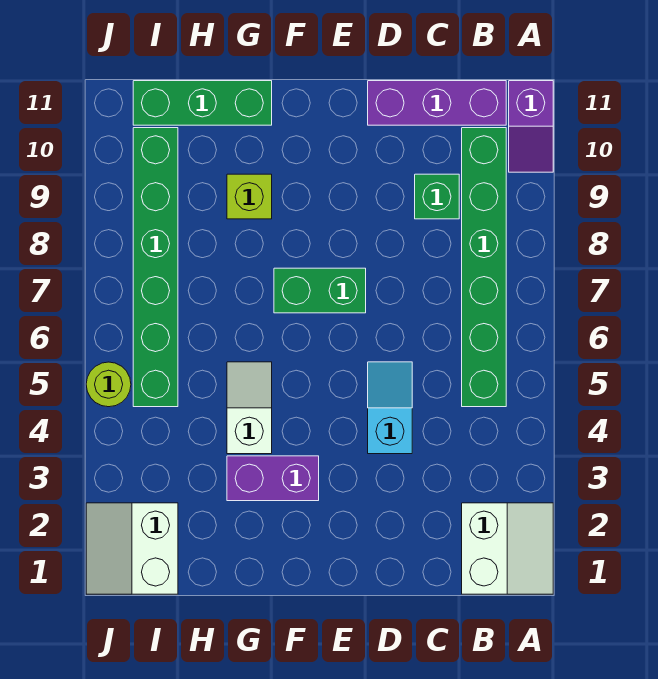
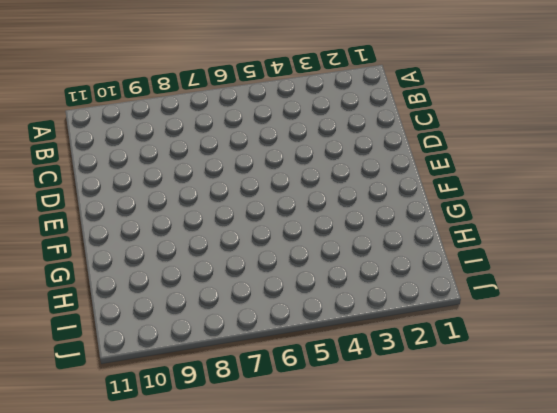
none -> white slope A1:B2 level 1 top B
none -> purple slope A10:A11 level 1 top 11
none -> green brick B5:B10 level 1

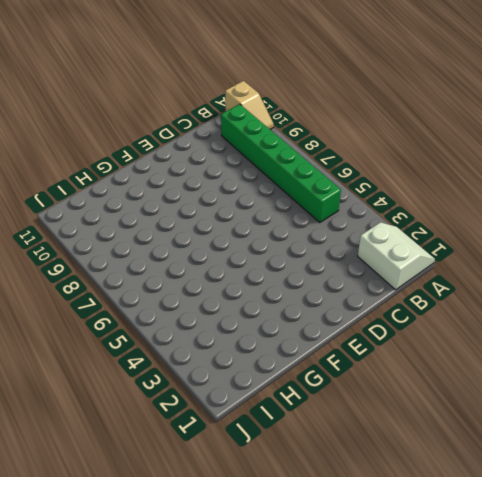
tan slope A10:A11 level 1 top 11 -> purple slope A10:A11 level 1 top 11
none -> purple brick B11:D11 level 1
none -> green brick C9 level 1
none -> cyan slope D4:D5 level 1 top 4

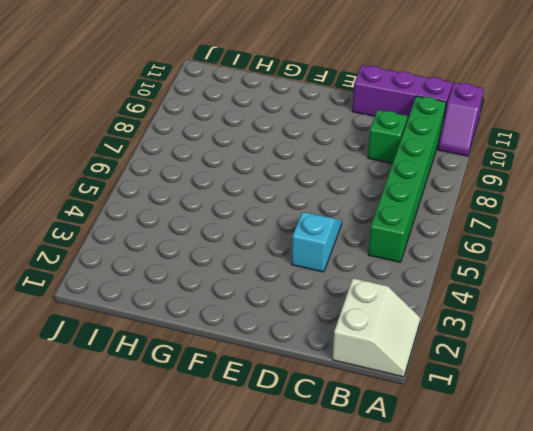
none -> green brick E7:F7 level 1
none -> purple brick F3:G3 level 1
none -> white slope G4:G5 level 1 top 4

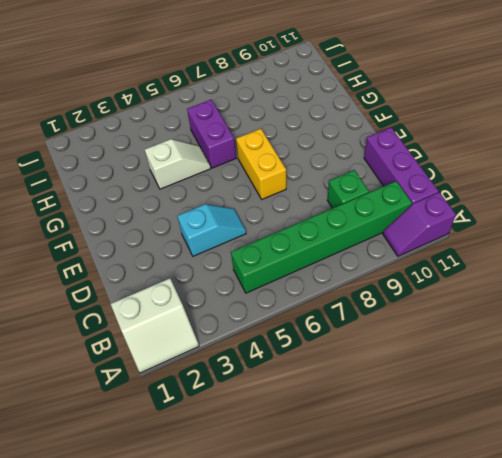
yellow brick E7:F7 level 1 -> green brick E7:F7 level 1
purple brick G6:H6 level 1 -> purple brick F3:G3 level 1
none -> lime brick G9 level 1
none -> green brick G11:I11 level 1
none -> white slope I1:J2 level 1 top I

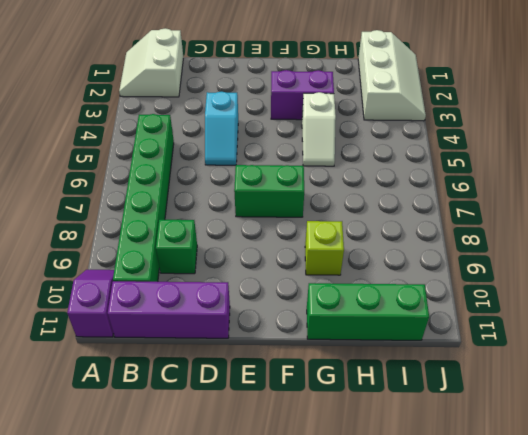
white slope I1:J3 level 1 top I -> white slope I1:J2 level 1 top I
none -> green brick I5:I10 level 1
none -> lime round brick J5 level 1

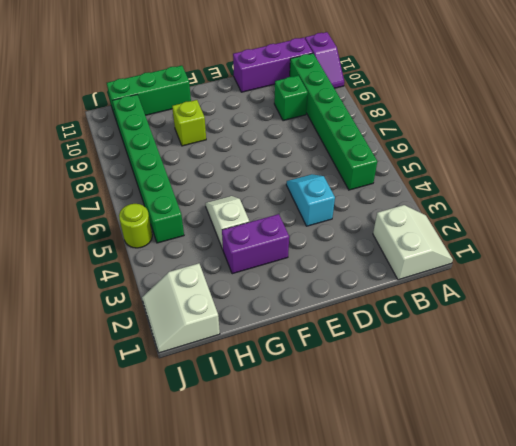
none -> green brick E7:F7 level 1

